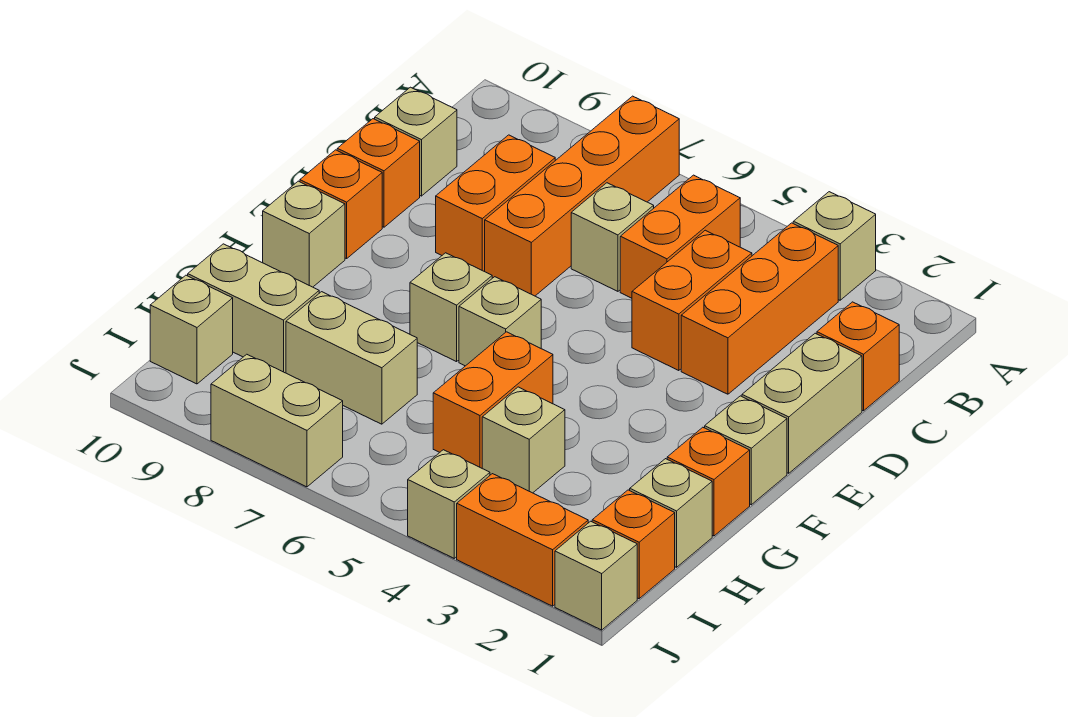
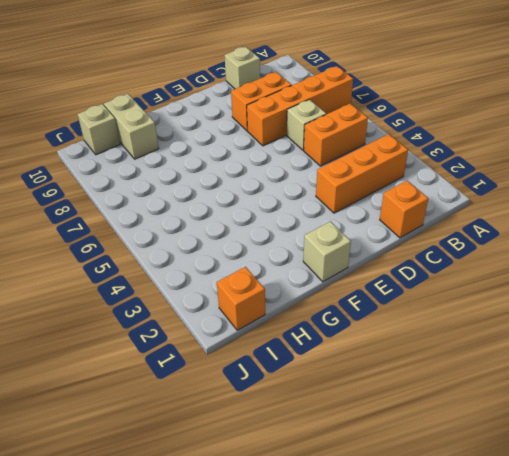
none -> tan brick A3 level 1
none -> orange brick C4:D4 level 1
none -> tan brick D1:E1 level 1

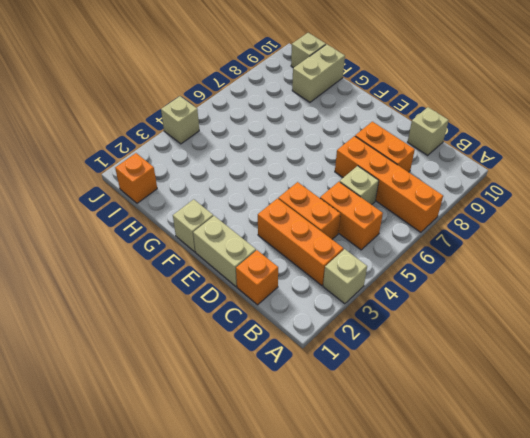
none -> orange brick D10 level 1
none -> orange brick E10 level 1
none -> tan brick F6 level 1

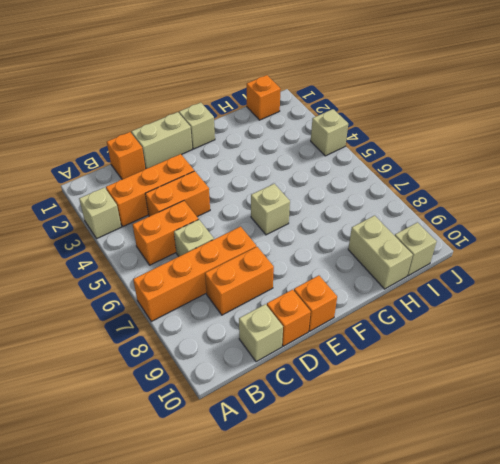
none -> tan brick F7 level 1
none -> tan brick F10 level 1
none -> orange brick G1 level 1

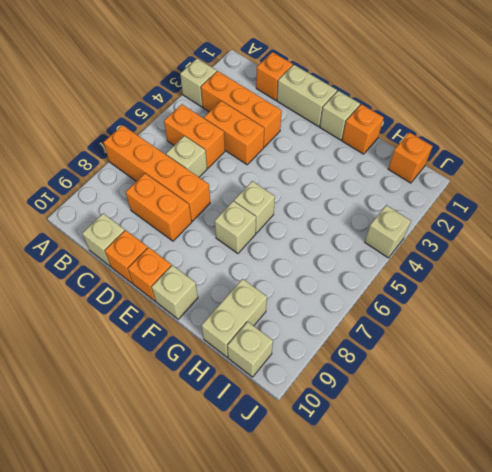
none -> orange brick G5:H5 level 1
none -> tan brick H1 level 1
none -> tan brick H4 level 1

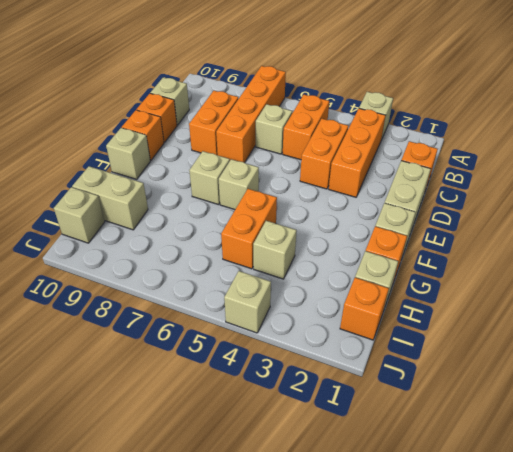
none -> tan brick H7:H8 level 1
none -> tan brick J1 level 1
none -> orange brick J2:J3 level 1

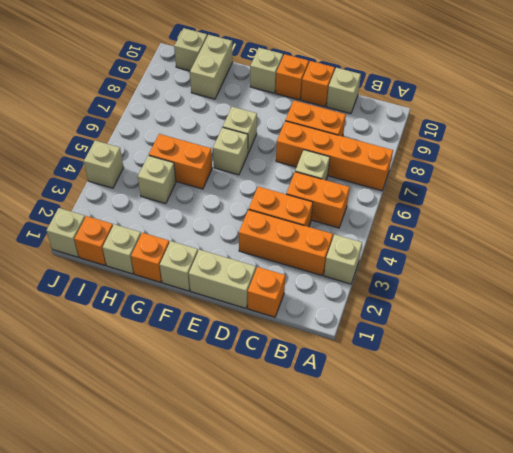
none -> tan brick H7:H8 level 1
none -> orange brick J2:J3 level 1
none -> tan brick J7:J8 level 1

